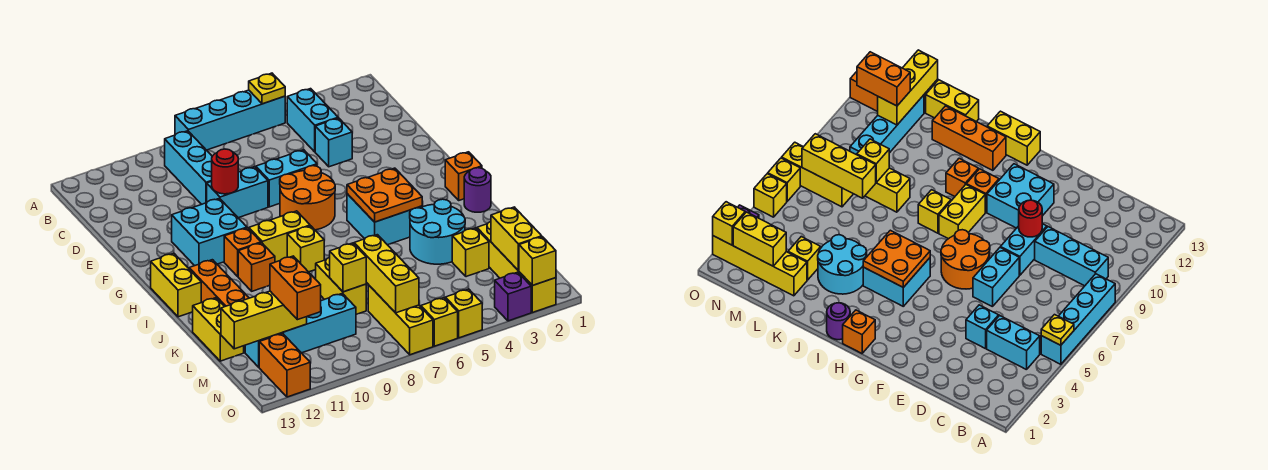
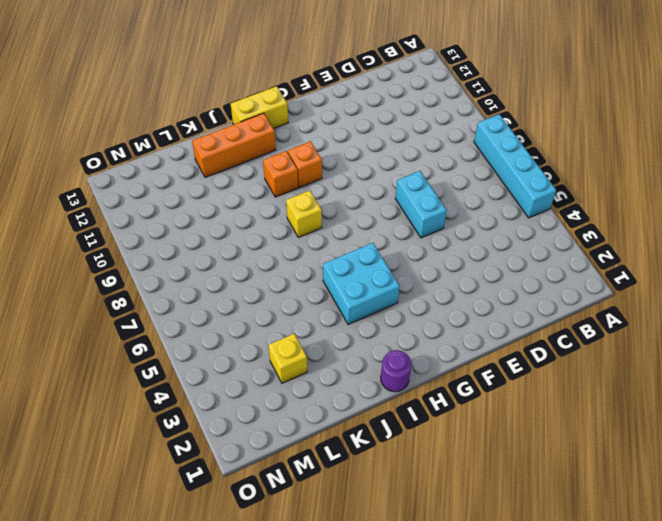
none -> cyan brick B4:C4 level 1
none -> cyan brick B9:D9 level 1
none -> cyan brick D4 level 1
none -> cyan brick E8:E9 level 1

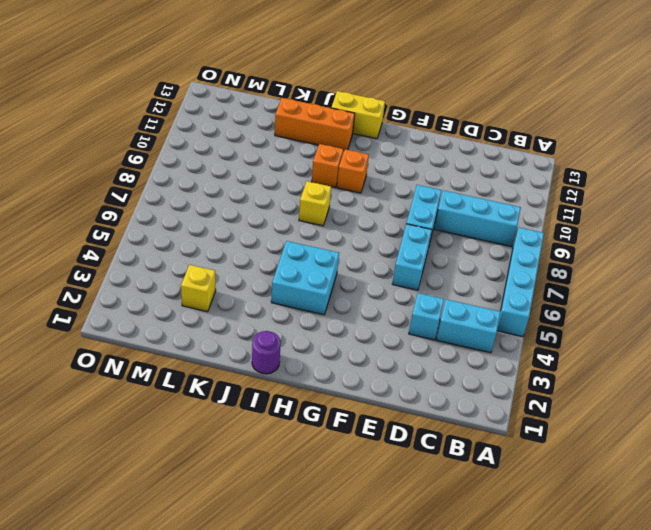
none -> orange round brick F6:G7 level 1
none -> cyan brick F10:G11 level 1
none -> orange brick H1 level 1
none -> yellow brick H8:H9 level 1

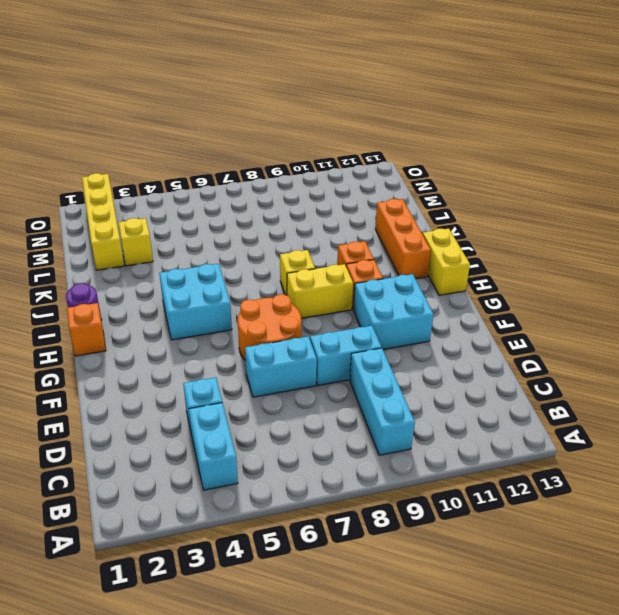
none -> cyan brick A5:A8 level 1
none -> cyan round brick J3:K4 level 1
none -> yellow brick K8:L8 level 1
none -> yellow brick K13:L13 level 1

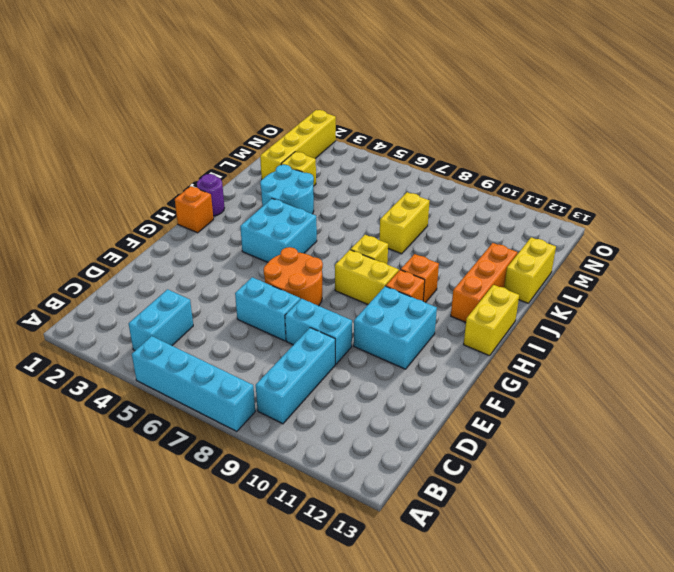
none -> cyan brick D4 level 1
none -> yellow brick M7:O7 level 1
none -> cyan brick M9:M12 level 1
none -> orange brick N12:O12 level 1

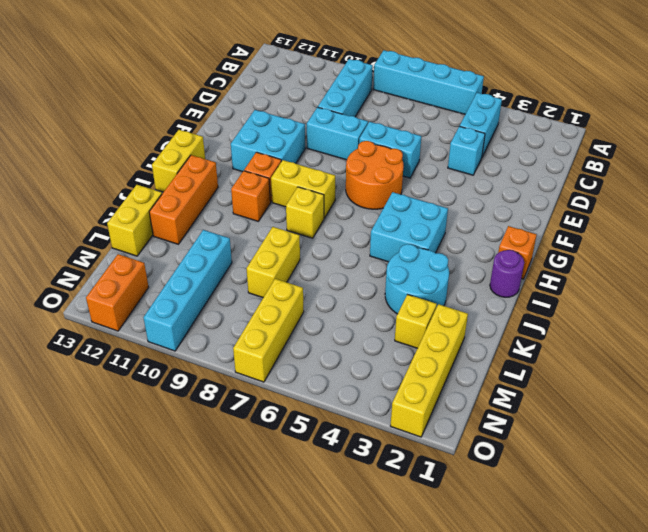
cyan brick L10:O10 level 1 -> cyan brick M9:M12 level 1
none -> purple brick O3 level 1
none -> yellow brick O5 level 1
none -> yellow brick O6 level 1
none -> yellow plate A5 level 2

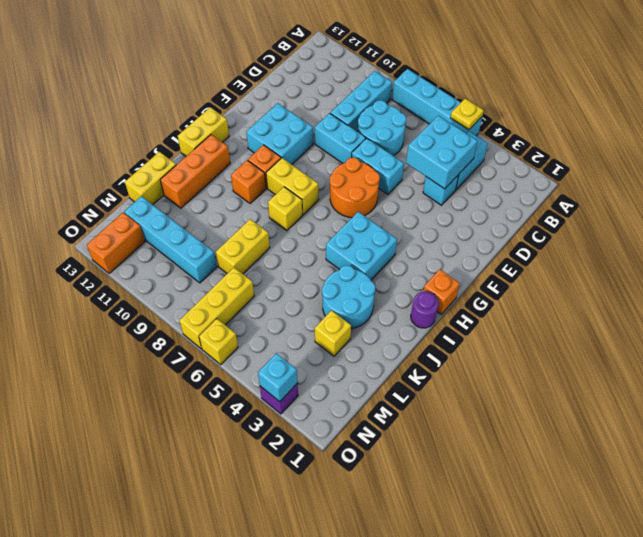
cyan brick C4:D5 level 2 -> none
cyan round brick C7:D8 level 1 -> none
cyan brick O3 level 2 -> none
none -> yellow brick L2:O2 level 1
none -> yellow brick O5 level 1
none -> red round brick E9 level 2
none -> orange plate H4:I5 level 2

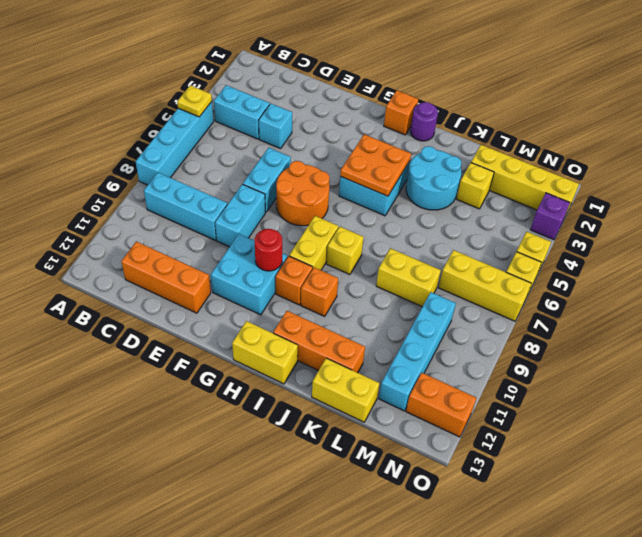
orange brick C12:E12 level 1 -> none
red round brick G10 level 2 -> red round brick E9 level 2
none -> yellow brick L7:N7 level 2
none -> yellow brick L8 level 2
none -> yellow brick M2:N2 level 2
none -> yellow brick M11:M13 level 2

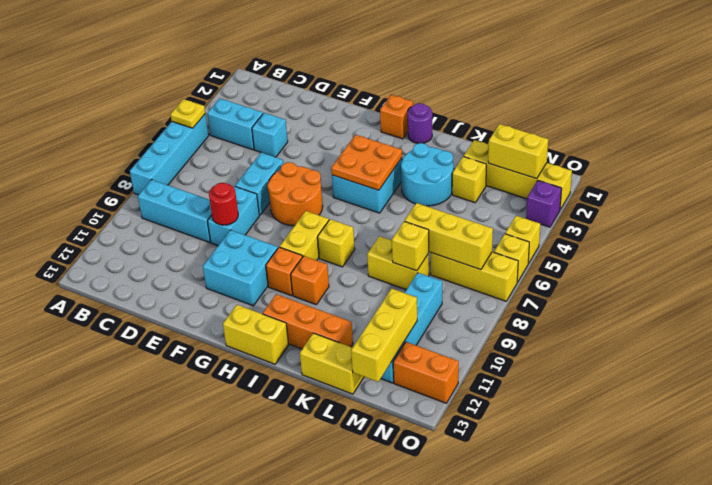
none -> yellow brick O2 level 2
none -> orange brick M11:N11 level 3

